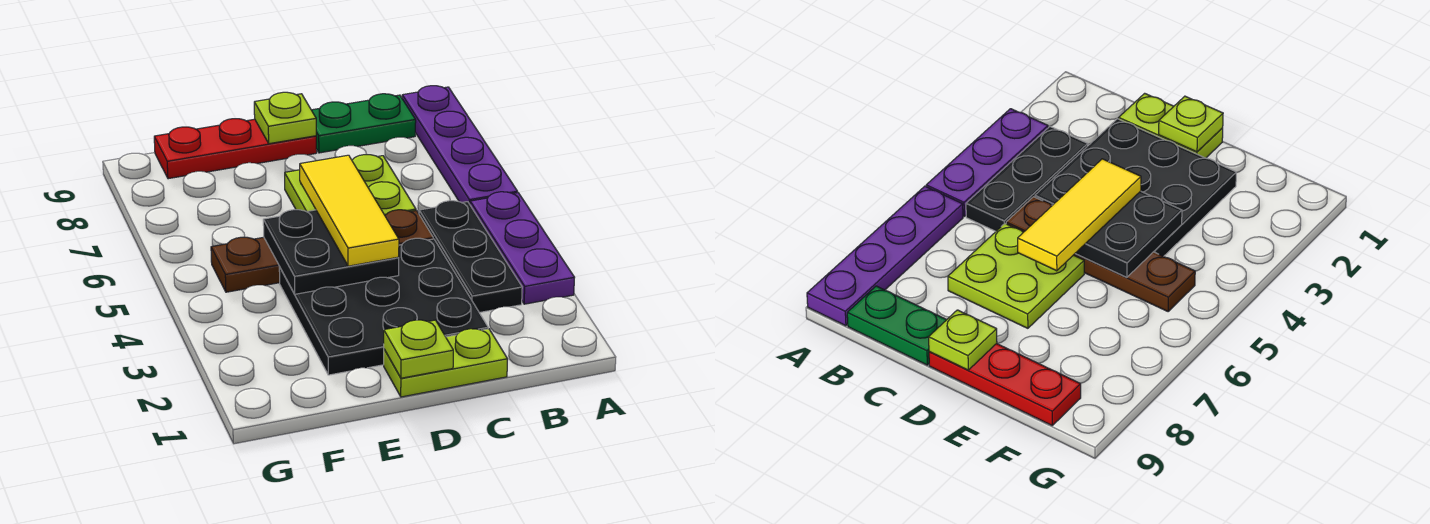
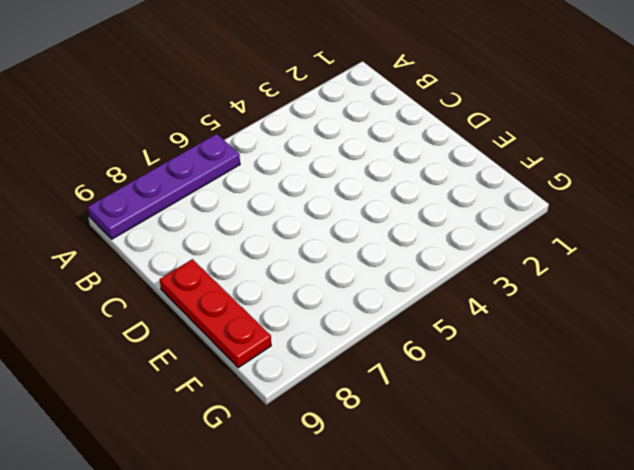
none -> purple plate A3:A5 level 1
none -> black plate B3:B5 level 1
none -> green plate B9:C9 level 1

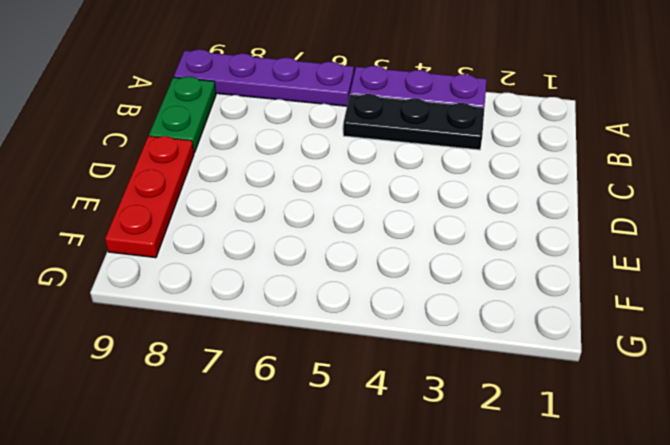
none -> lime plate C1:D1 level 1
none -> black plate C2:E4 level 1
none -> brown plate C5:F5 level 1

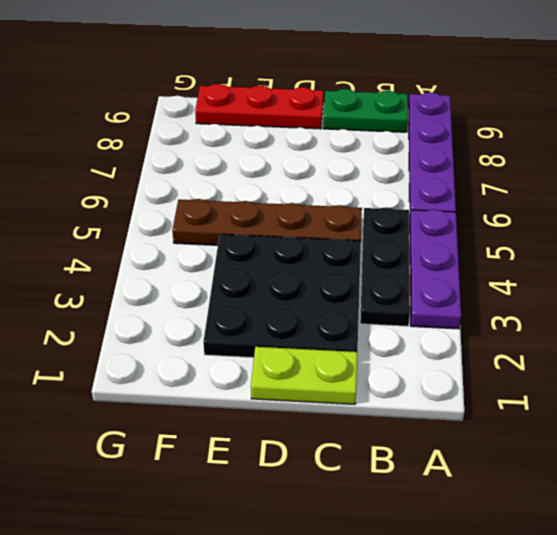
none -> lime plate C6:D7 level 1
none -> lime plate D1 level 2
none -> black plate D4:E5 level 2

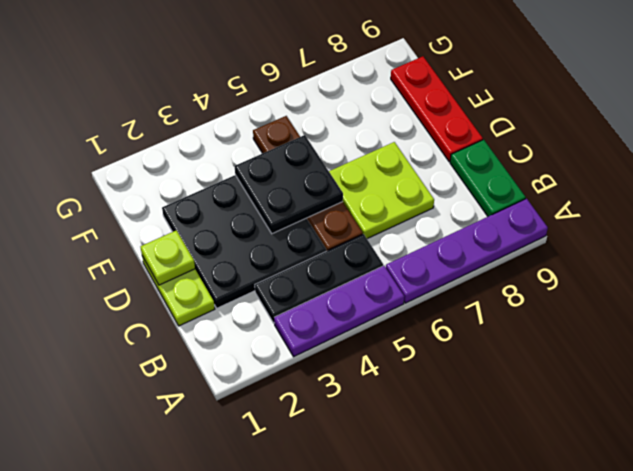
none -> lime plate D9 level 2
none -> yellow tile D4:D6 level 3

